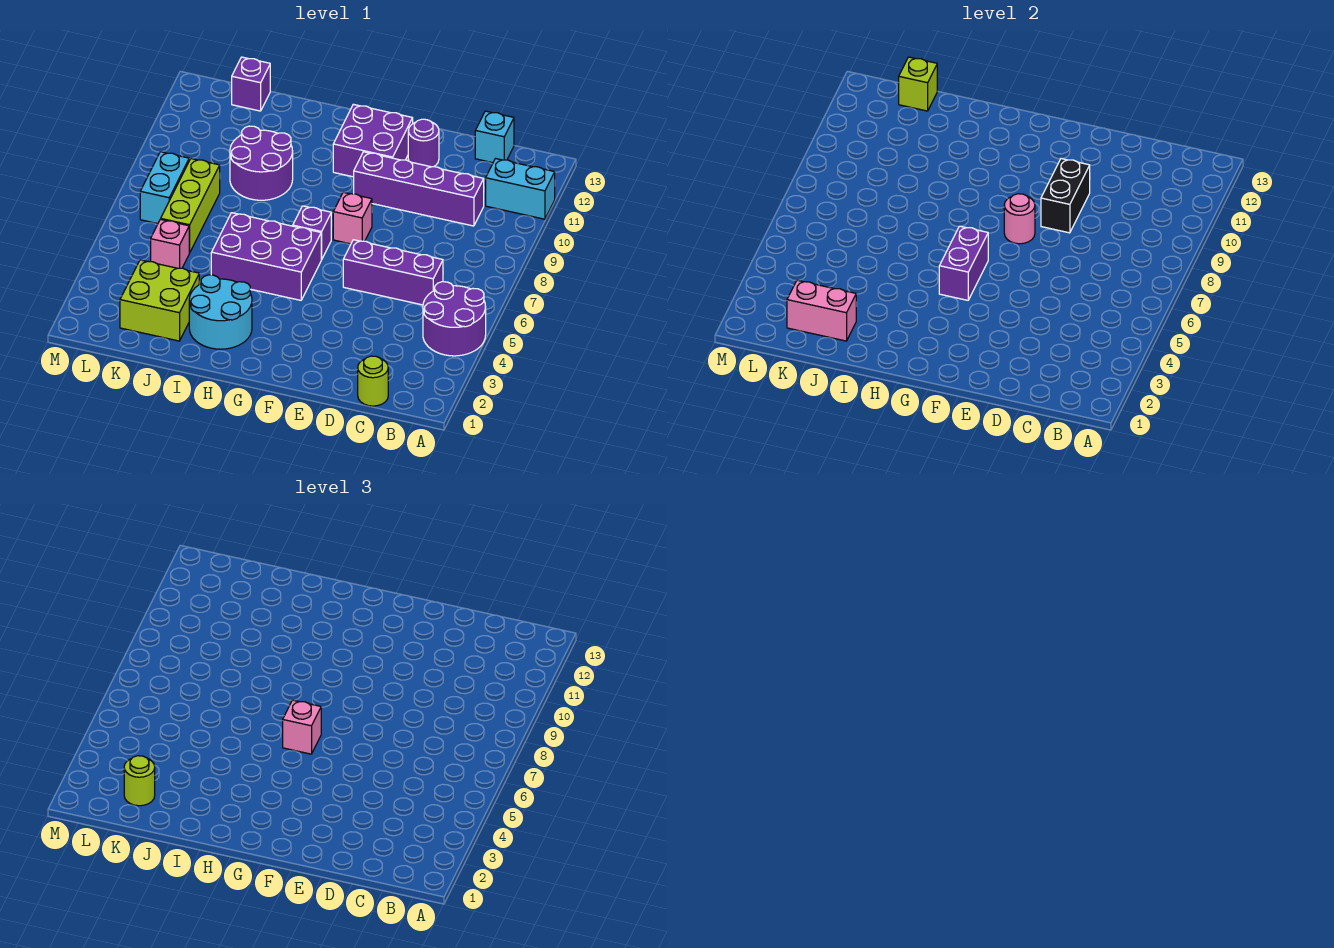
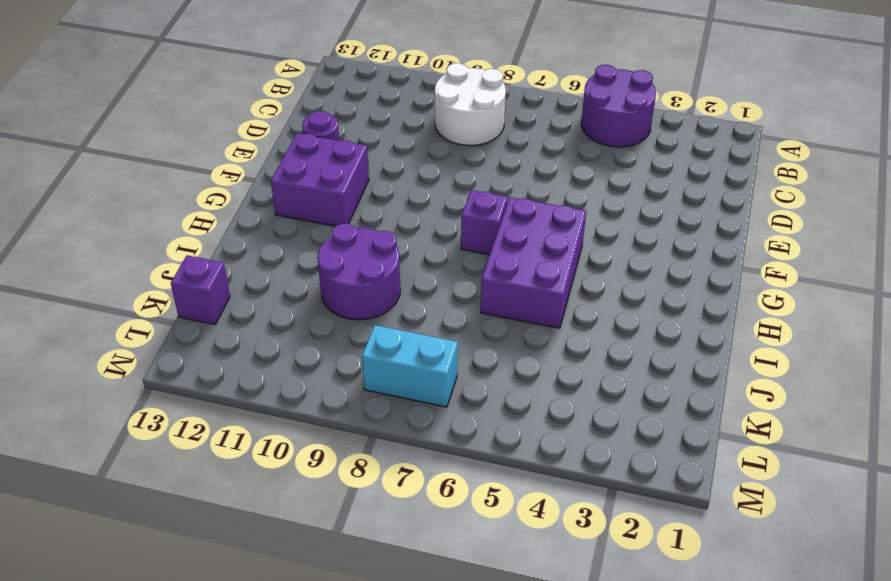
white round brick B8:C9 level 1 -> none
none -> cyan brick A11:B11 level 1
none -> lime round brick C1 level 1
none -> purple brick C6:E6 level 1

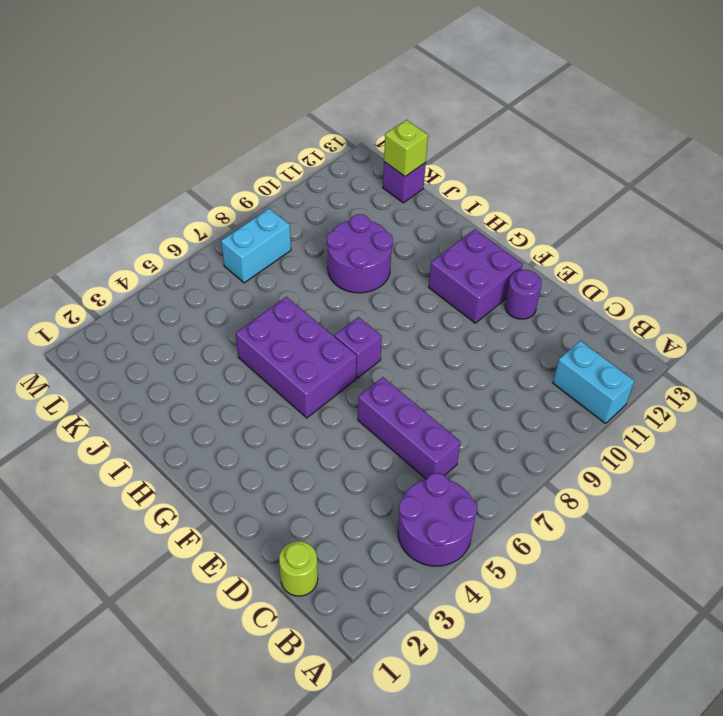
none -> purple brick C10:F10 level 1
none -> cyan brick C13 level 1
none -> pink brick F8 level 1

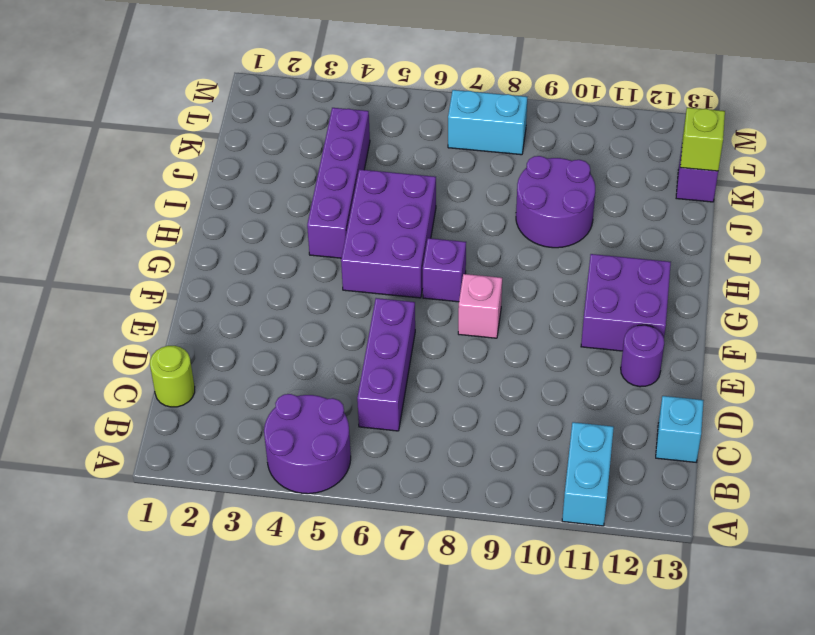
purple brick H4:K4 level 1 -> purple brick C10:F10 level 1
none -> cyan round brick H2:I3 level 1
none -> lime brick J2:K3 level 1
none -> pink brick K5 level 1

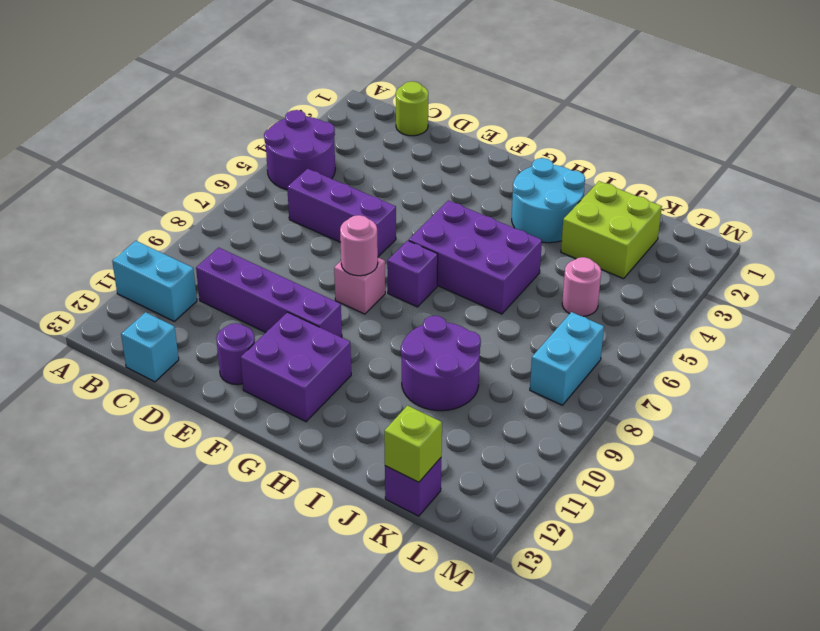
pink round brick K5 level 1 -> pink brick K5 level 1
none -> lime brick K6:K8 level 1
none -> black brick E9:E10 level 2
none -> purple brick G5:G6 level 2

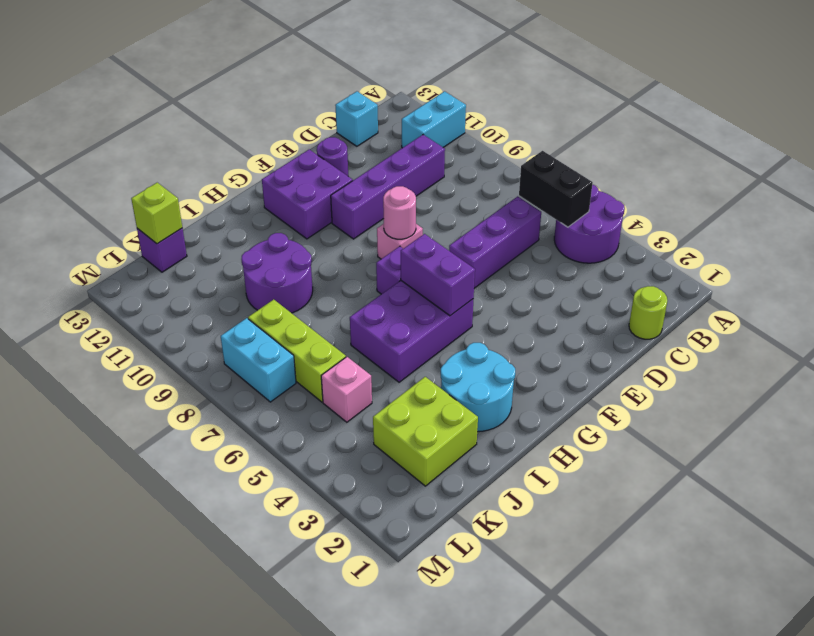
black brick B5:B6 level 2 -> black brick E9:E10 level 2
none -> pink brick J2:K2 level 2
none -> pink brick G6 level 3
none -> lime round brick K2 level 3

